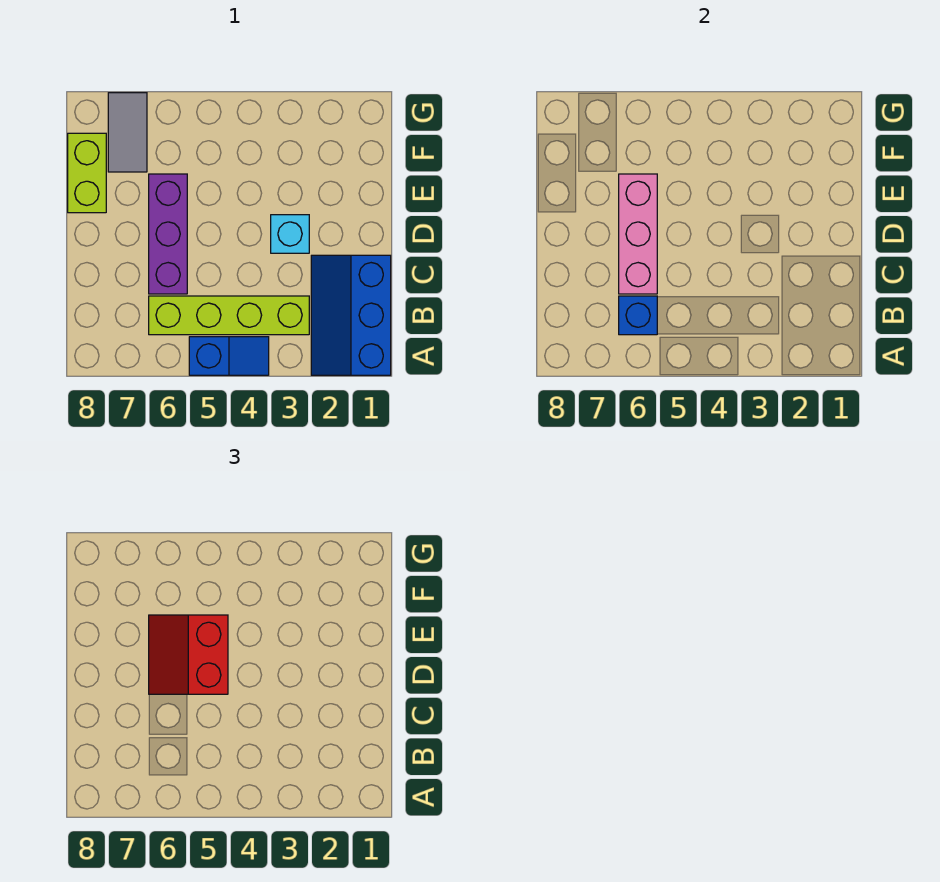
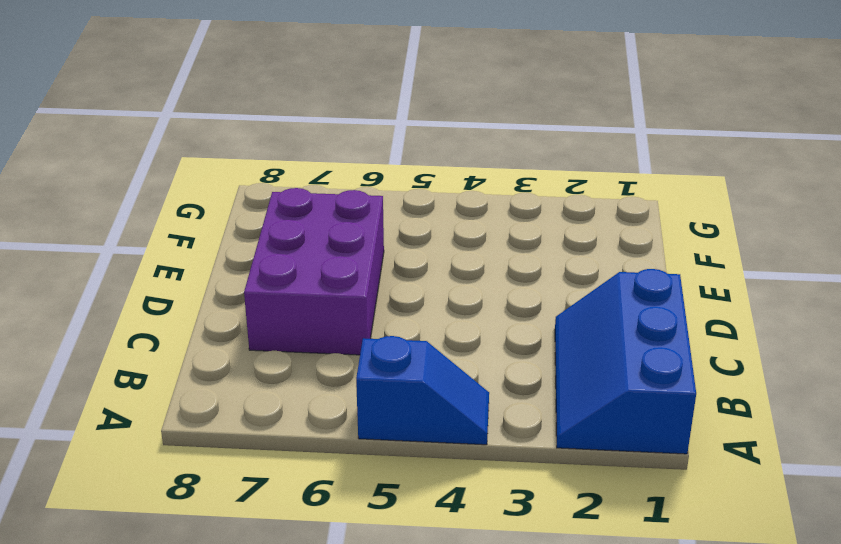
purple brick C6:E7 level 1 -> purple brick C6:E6 level 1
none -> lime brick B3:B6 level 1
none -> cyan brick D3 level 1

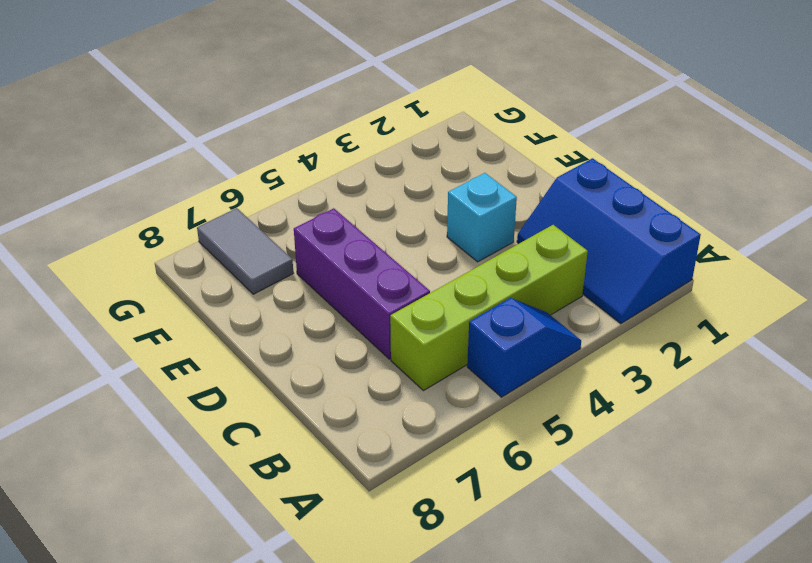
none -> lime brick E8:F8 level 1
none -> blue brick B6 level 2

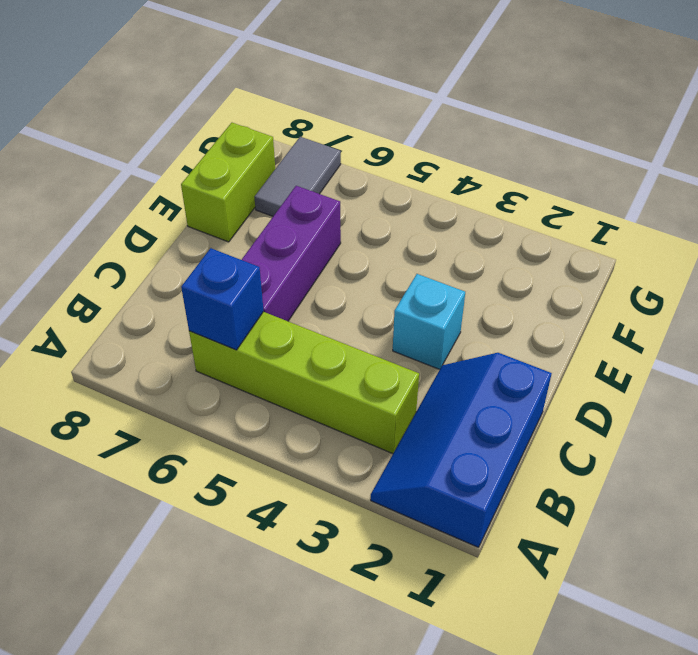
none -> blue slope A4:A5 level 1 top 5
none -> pink brick C6:E6 level 2

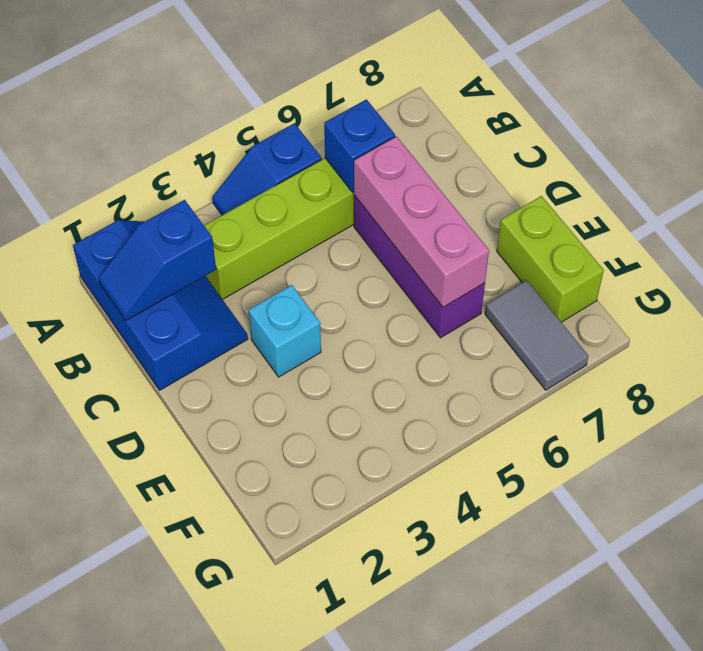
blue slope B1:B2 level 2 top 2 -> none
none -> red slope D5:E6 level 3 top 5

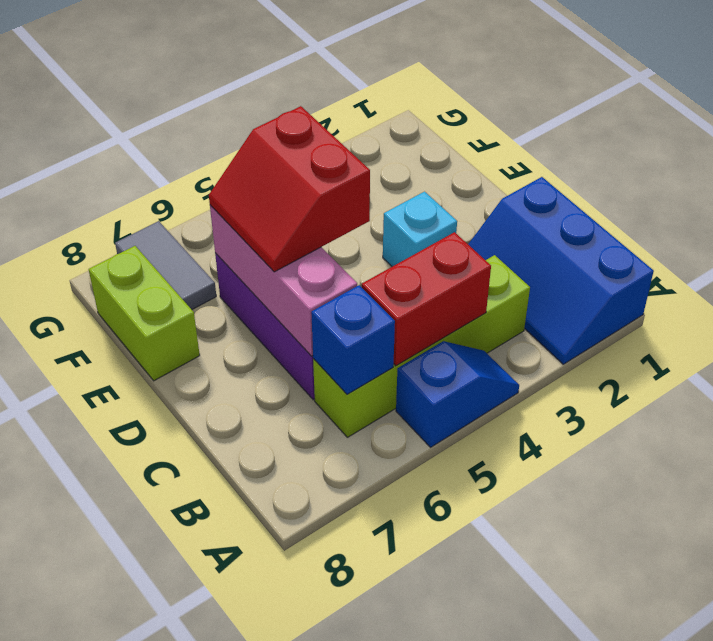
red brick B4:B5 level 2 -> none

